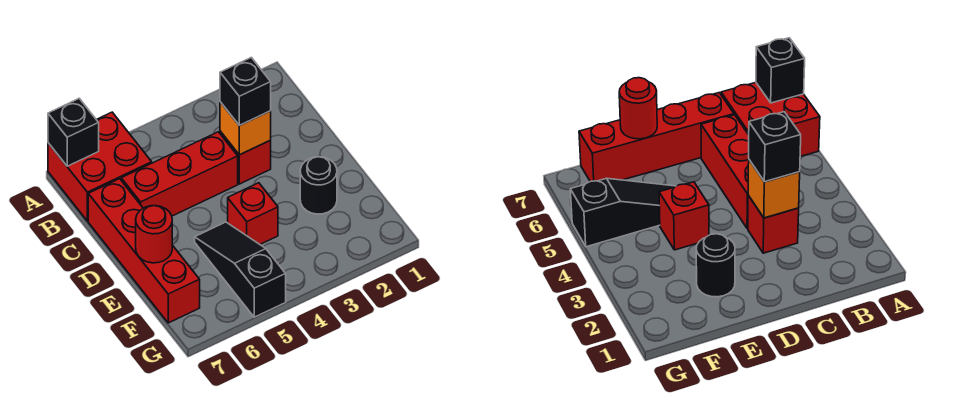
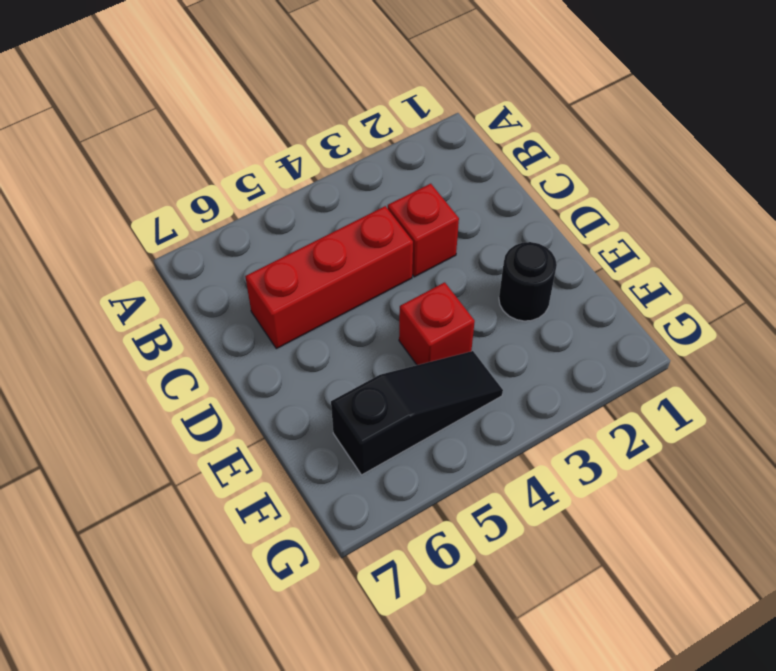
black slope F4:F6 level 1 top 6 -> black slope E5:G5 level 1 top G
none -> red brick A6:B7 level 1
none -> red brick C7:F7 level 1

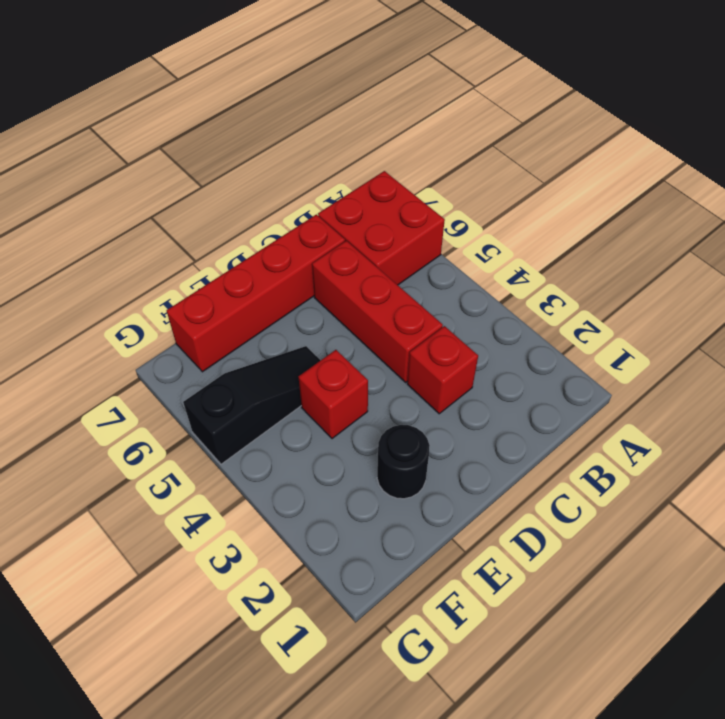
none -> black brick A7 level 2
none -> orange brick C3 level 2

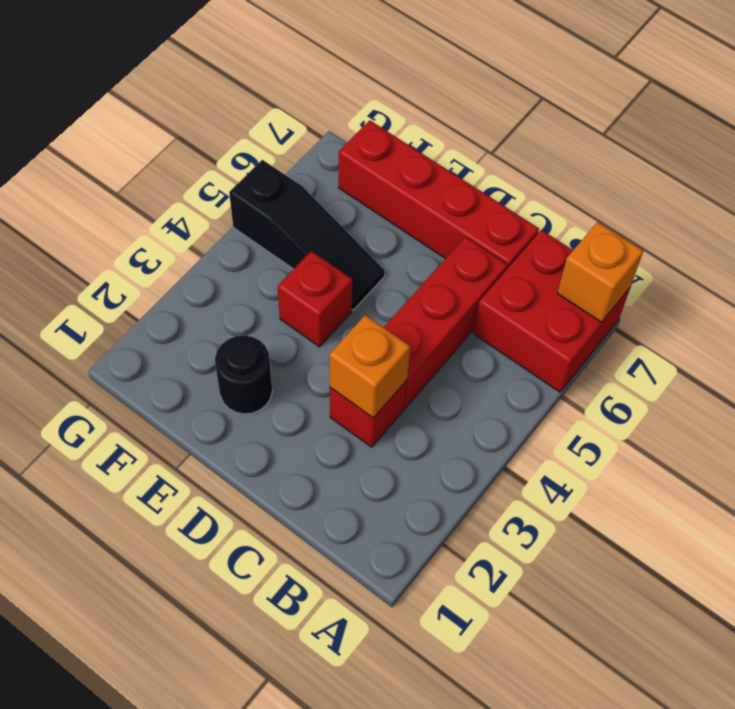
orange brick A7 level 2 -> black brick A7 level 2
none -> red round brick E7 level 2
none -> black brick C3 level 3

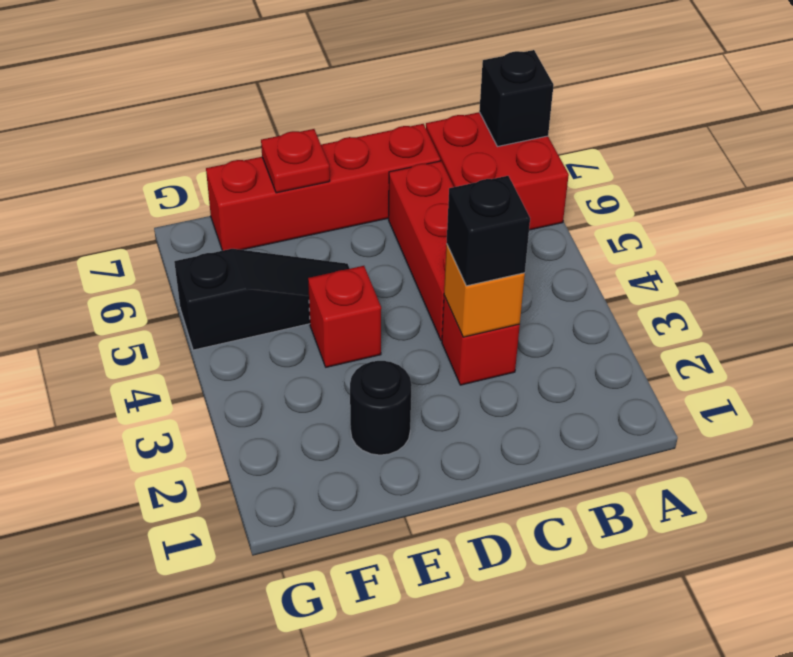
red plate E7 level 2 -> red round brick E7 level 2

